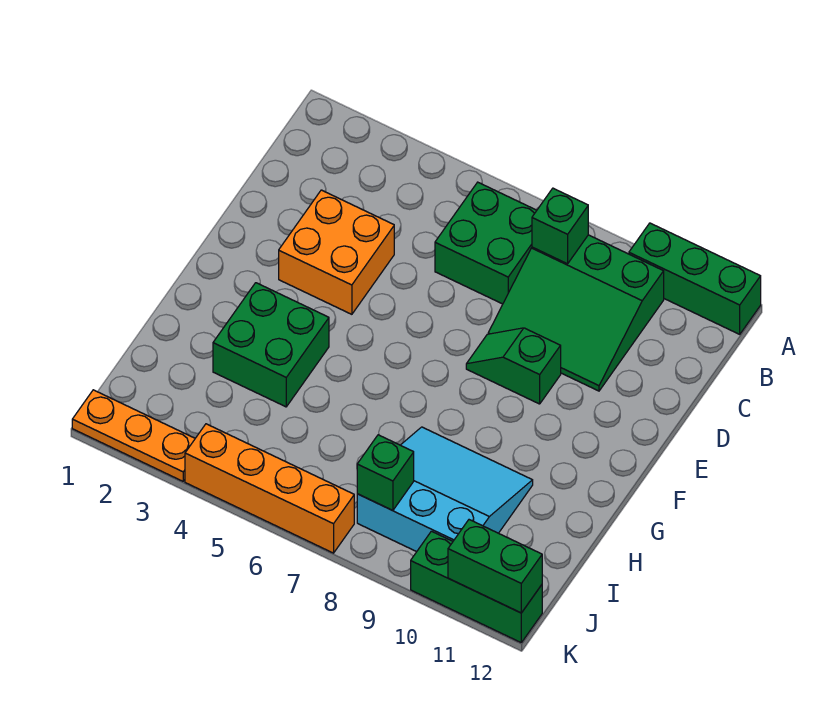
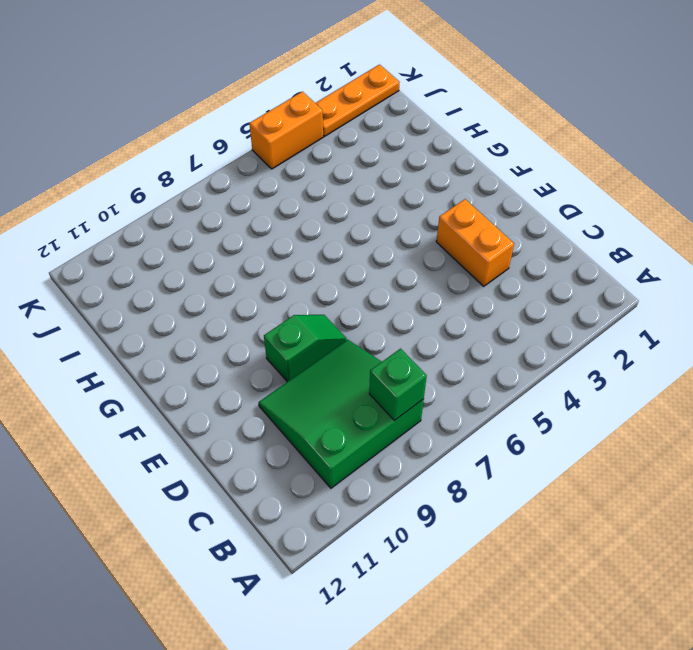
orange brick D3:E3 level 1 -> orange brick D3:E4 level 1
orange brick K4:K5 level 1 -> orange brick K4:K7 level 1
none -> green brick A10:A12 level 1
none -> green brick B6:C7 level 1
none -> green brick G3:H4 level 1

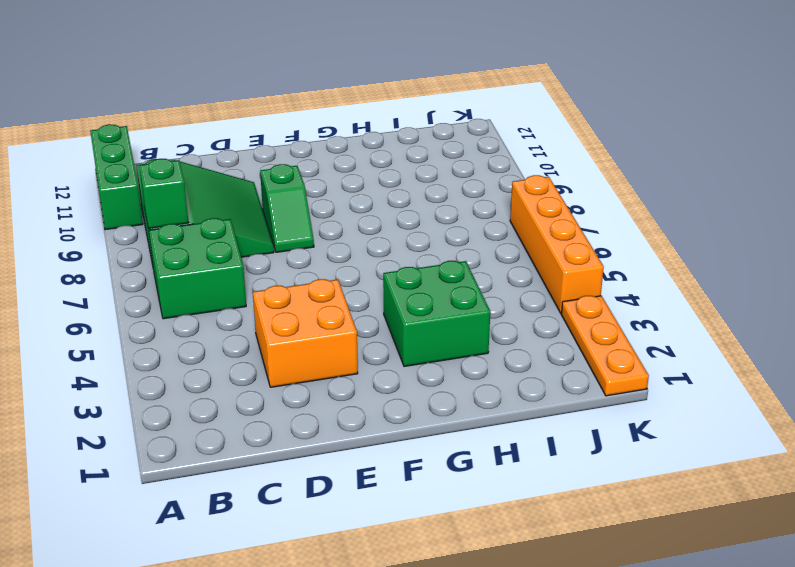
none -> cyan slope H8:J10 level 1 top J
none -> green brick K10:K12 level 1
none -> green brick J8 level 2

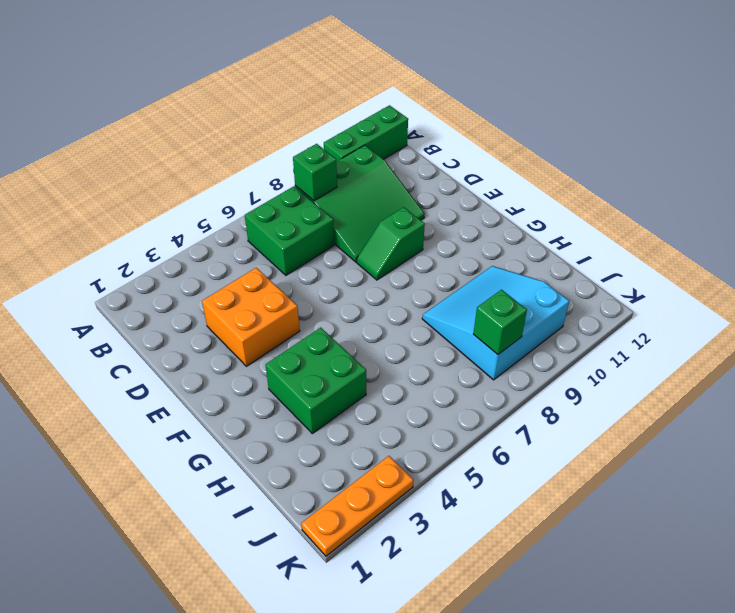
none -> orange brick K4:K7 level 1
none -> green brick K10:K12 level 1
none -> green brick K11:K12 level 2

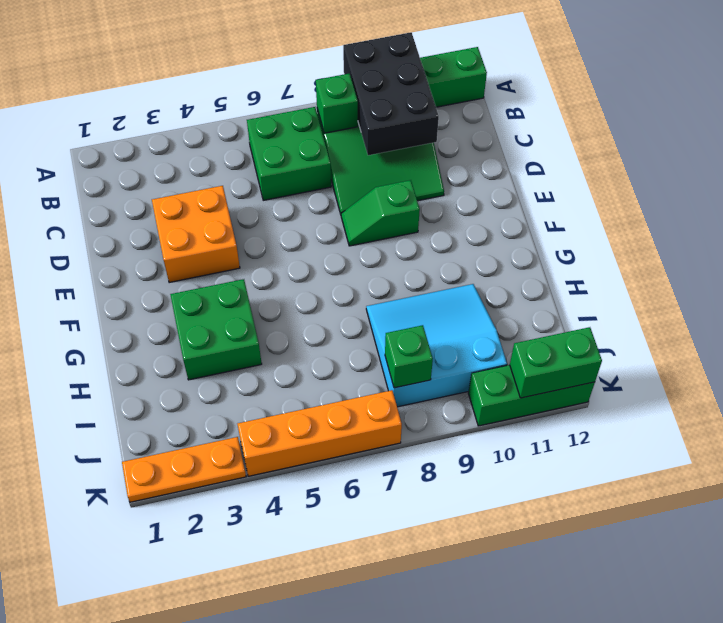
black brick A9:C10 level 2 -> none

